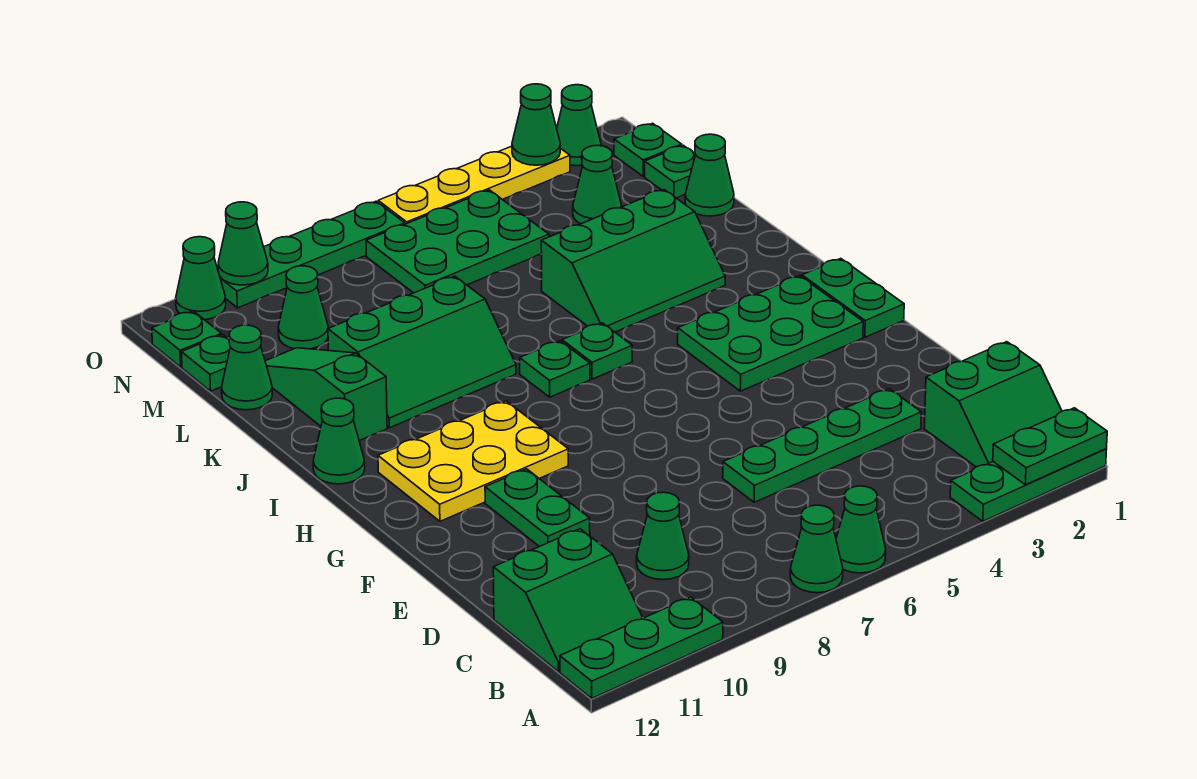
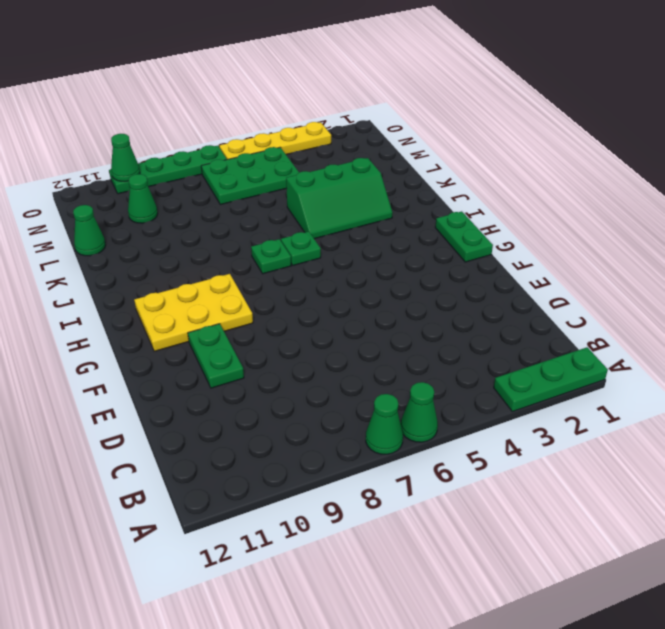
none -> green plate A10:A12 level 1
none -> green slope B1:C2 level 1 top C
none -> green slope B11:C12 level 1 top C
none -> green cone C9 level 1

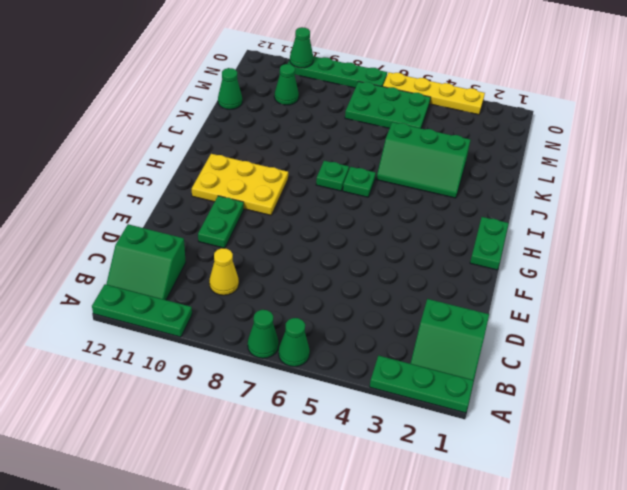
yellow cone C9 level 1 -> green cone C9 level 1
none -> green plate D3:D6 level 1
none -> green plate G2:H4 level 1
none -> green cone I12 level 1
none -> green slope J8:K10 level 1 top K

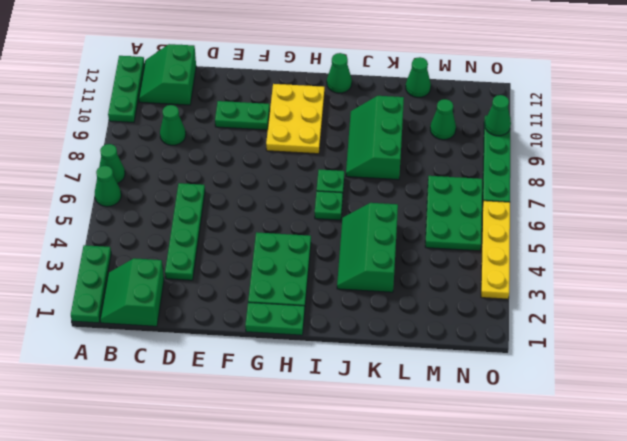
none -> green slope J11:L11 level 1 top J
none -> green cone L1 level 1
none -> green plate M1 level 1
none -> green cone M3 level 1

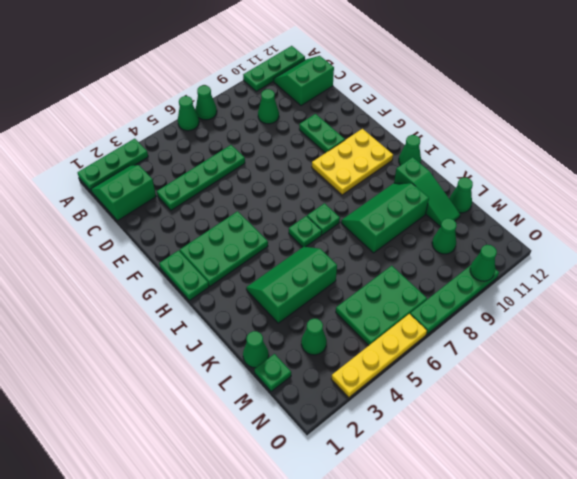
none -> green plate M12 level 1
none -> green plate N1 level 1
none -> green plate N12 level 1
none -> green cone O2 level 1

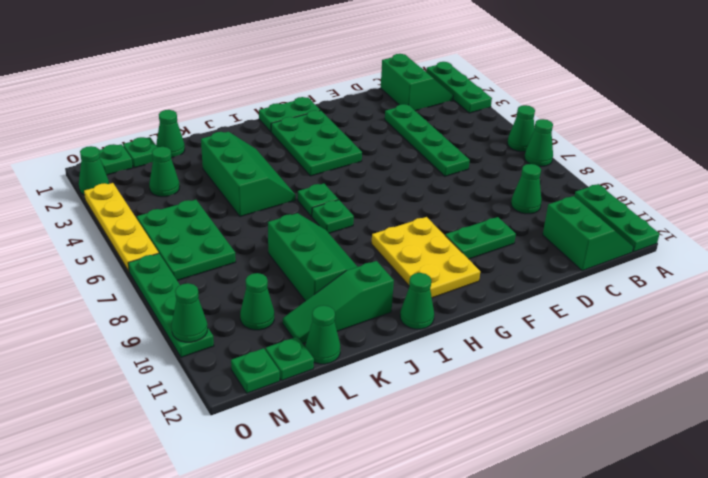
none -> green cone O11 level 1
none -> green plate A1:A2 level 2
none -> green cone O3 level 2

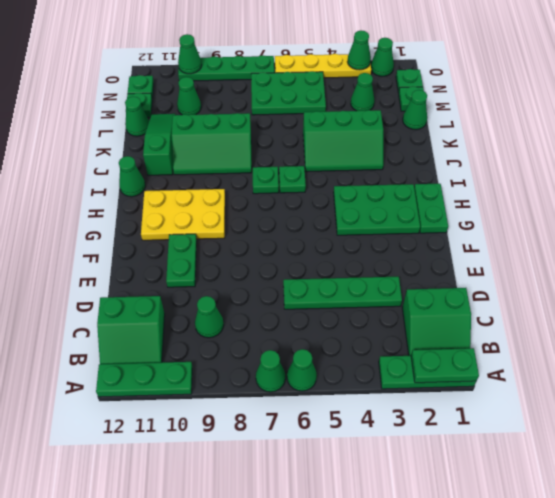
none -> green cone O11 level 1

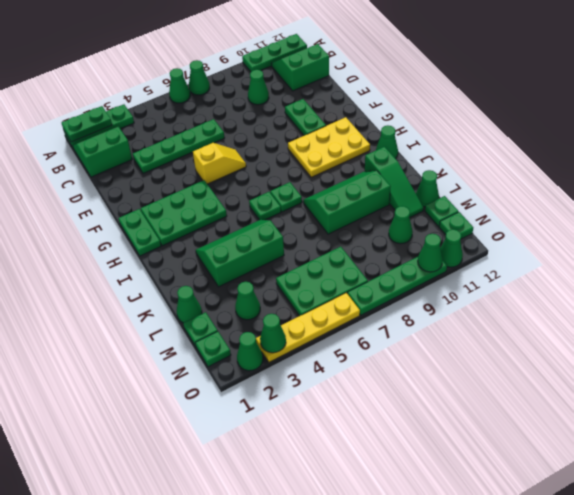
yellow slope F5:F6 level 1 top 5 -> none

